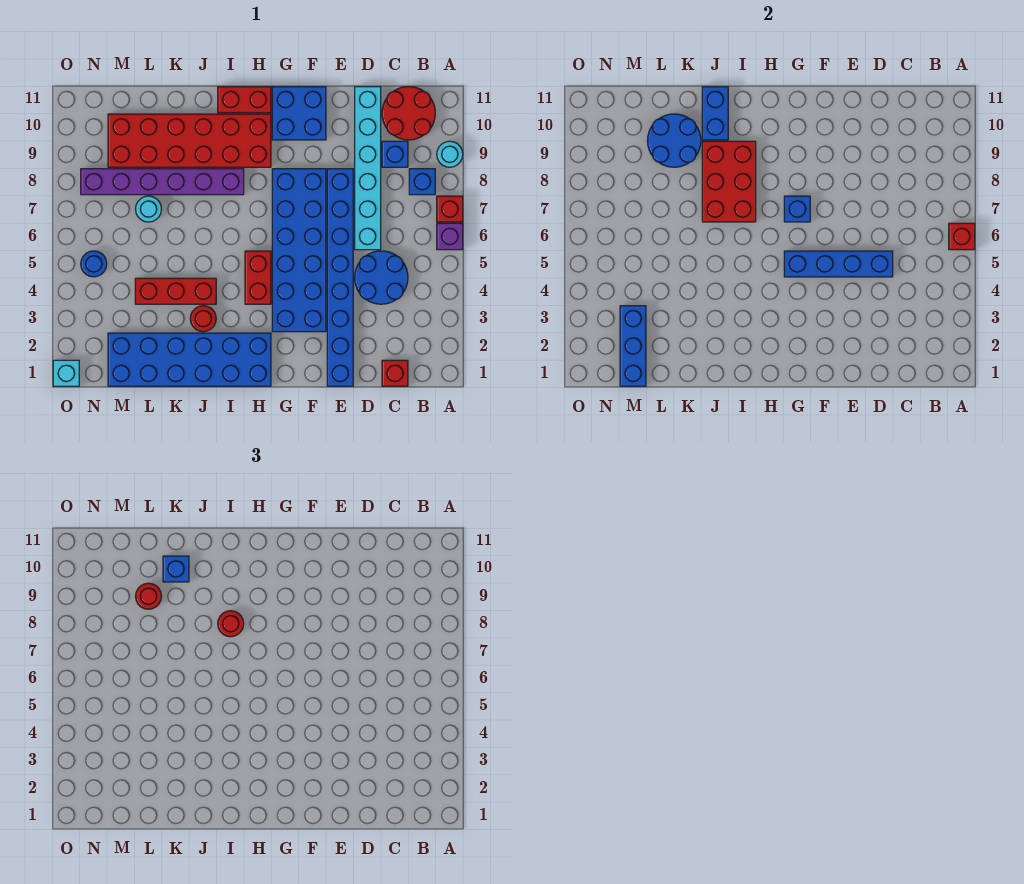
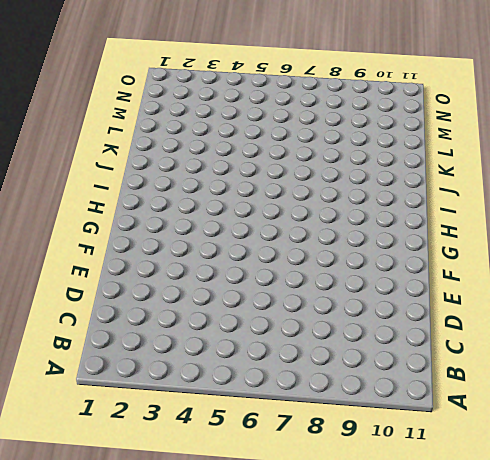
none -> purple brick A6 level 1
none -> red brick A7 level 1
none -> cyan round brick A9 level 1
none -> blue brick B8 level 1

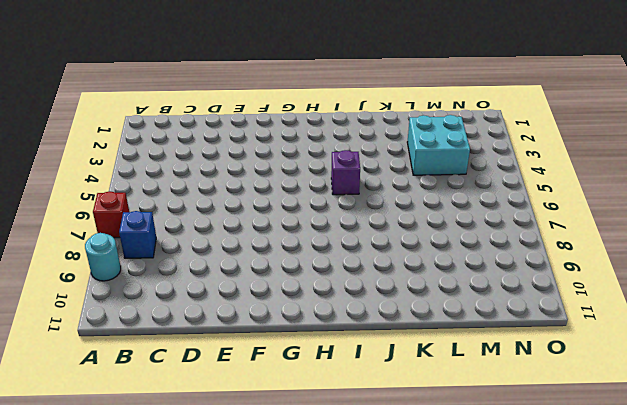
purple brick I5 level 1 -> purple brick A6 level 1
cyan brick L3:M4 level 1 -> red brick J4:L4 level 1
none -> red round brick B10:C11 level 1
none -> red brick C1 level 1
none -> blue round brick C4:D5 level 1
none -> blue brick C9 level 1

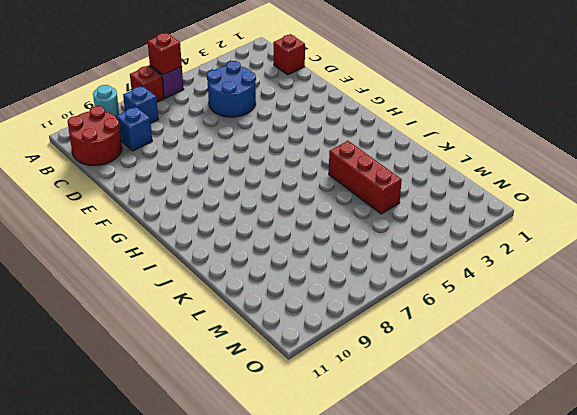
none -> cyan brick D6:D11 level 1
none -> blue brick E1:E8 level 1
none -> blue brick F3:G8 level 1
none -> blue brick F10:G11 level 1

